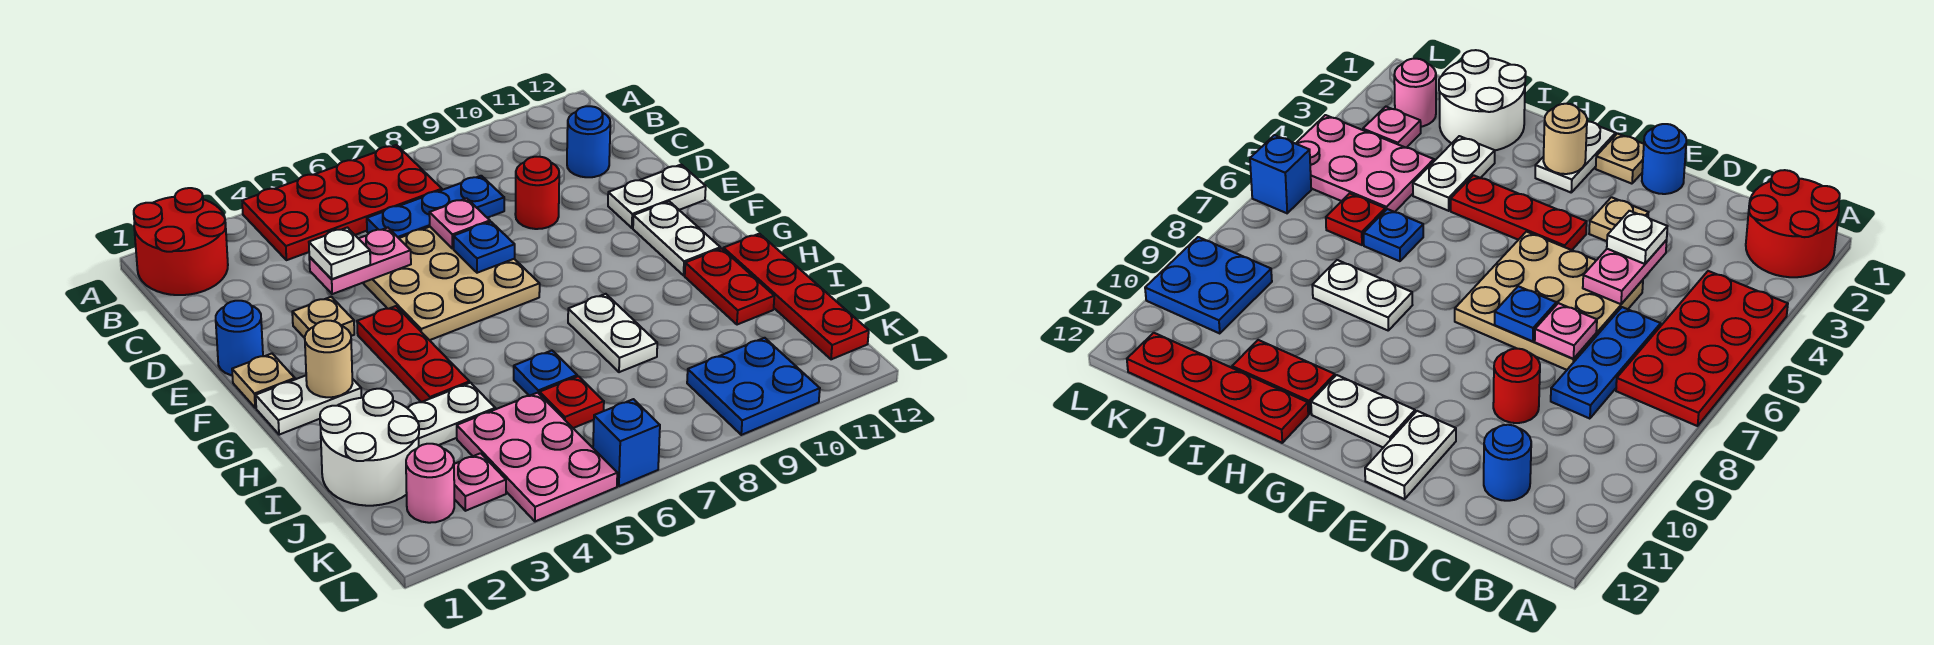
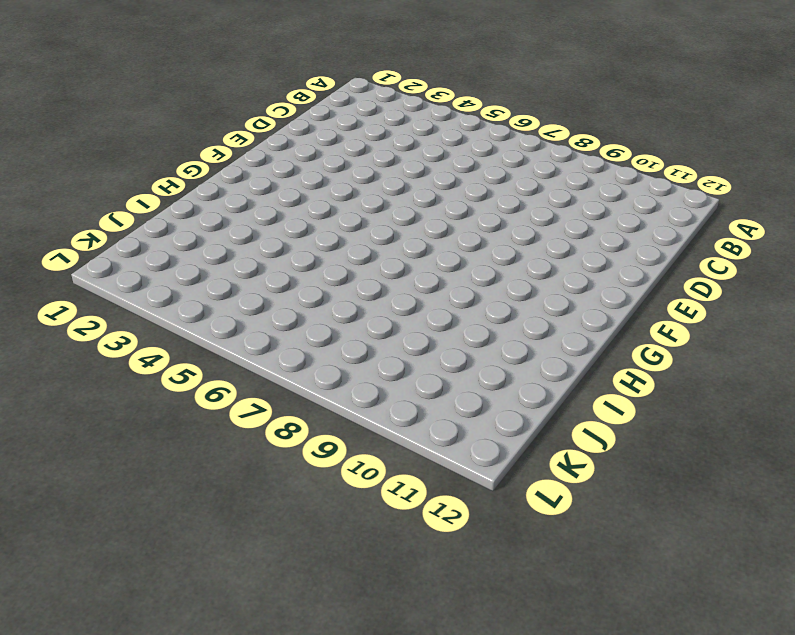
none -> red round brick A1:B2 level 1
none -> red plate A4:B7 level 1
none -> blue plate C6:C8 level 1
none -> blue round brick C11 level 1

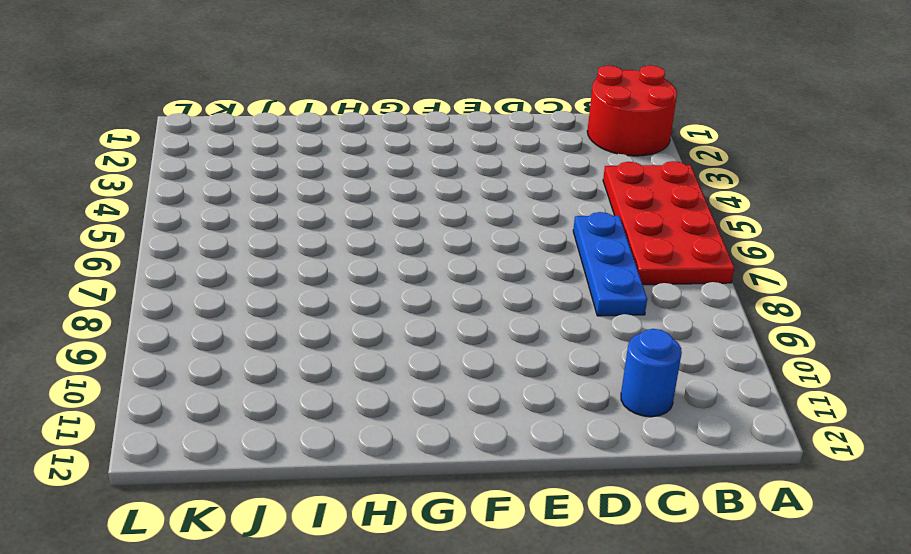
none -> tan plate D5:F7 level 1
none -> red round brick D9 level 1
none -> blue round brick E1 level 1
none -> tan plate E3 level 1

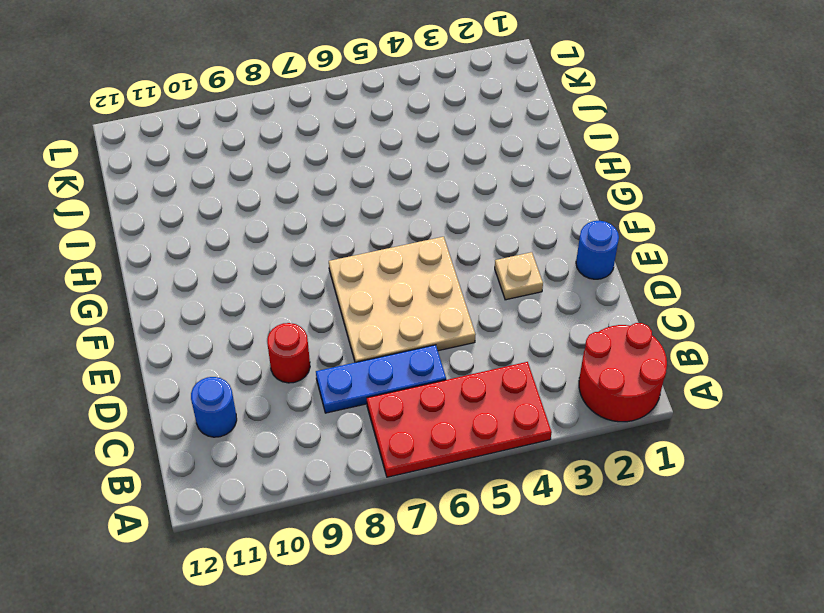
none -> white plate E11:E12 level 1
none -> tan plate F1 level 1
none -> red plate F4:H4 level 1
none -> white plate F11:G11 level 1

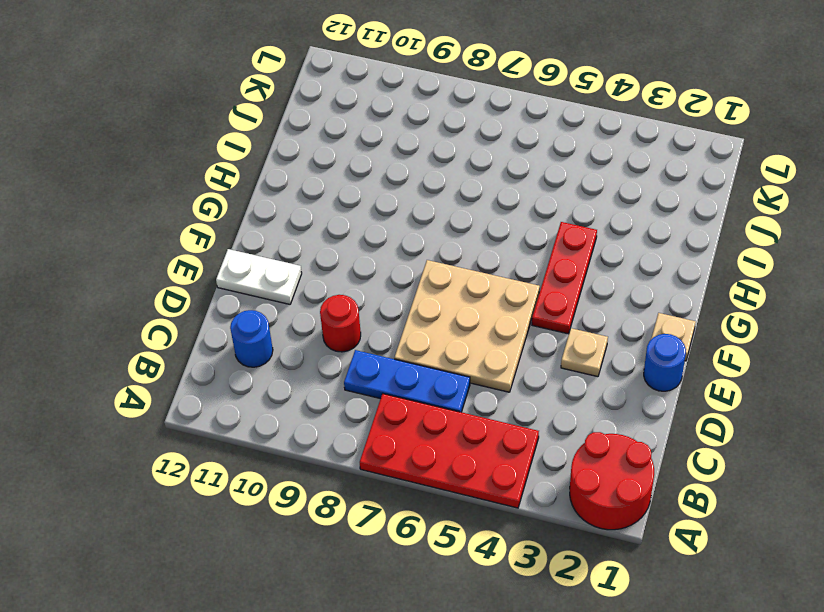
none -> white plate F11:G11 level 1
none -> white plate G1:G2 level 1
none -> white plate H8:I8 level 1
none -> red plate H11:I11 level 1

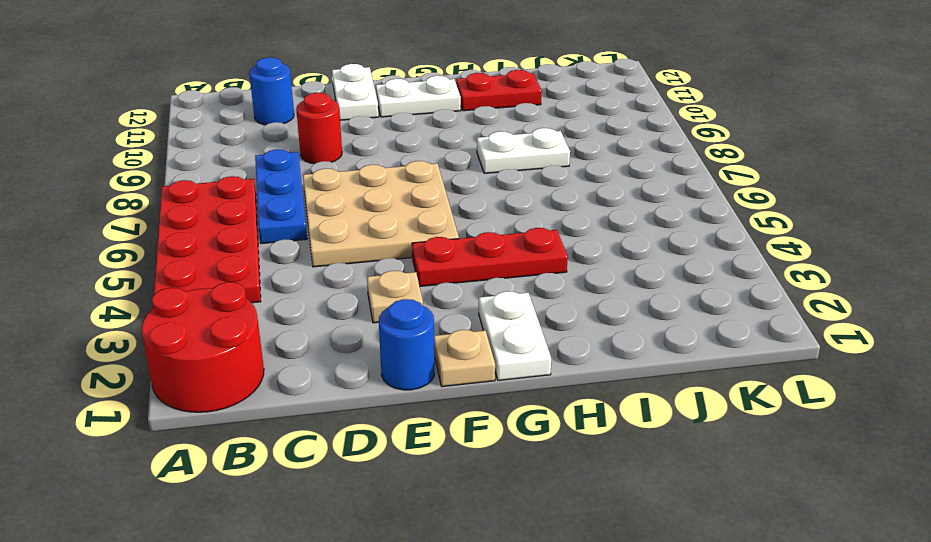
none -> red plate H12:K12 level 1
none -> white round brick I1:J2 level 1
none -> white plate I3:I4 level 1
none -> blue plate I6 level 1

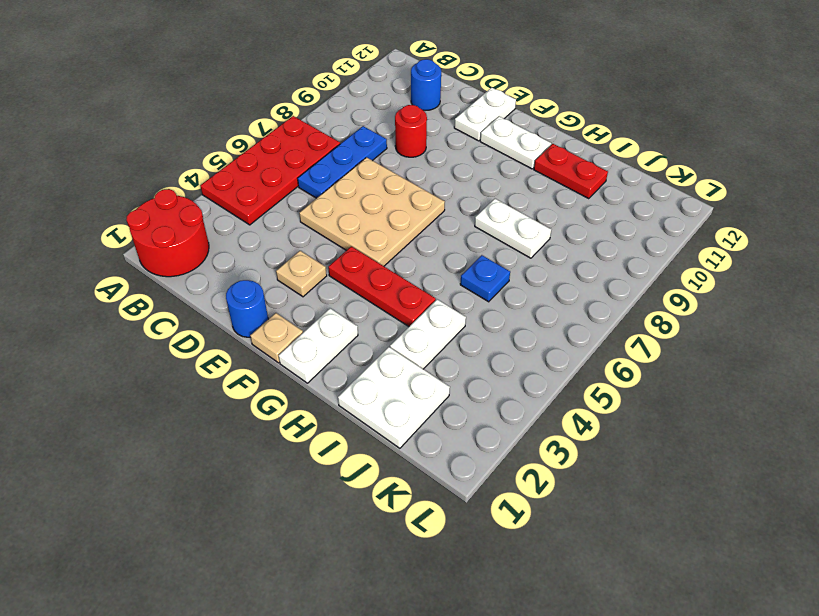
white plate I1:J2 level 1 -> white round brick I1:J2 level 1
none -> red plate H12:K12 level 1
none -> pink plate J4:L5 level 1
none -> red plate J6 level 1
none -> pink round brick K2 level 1

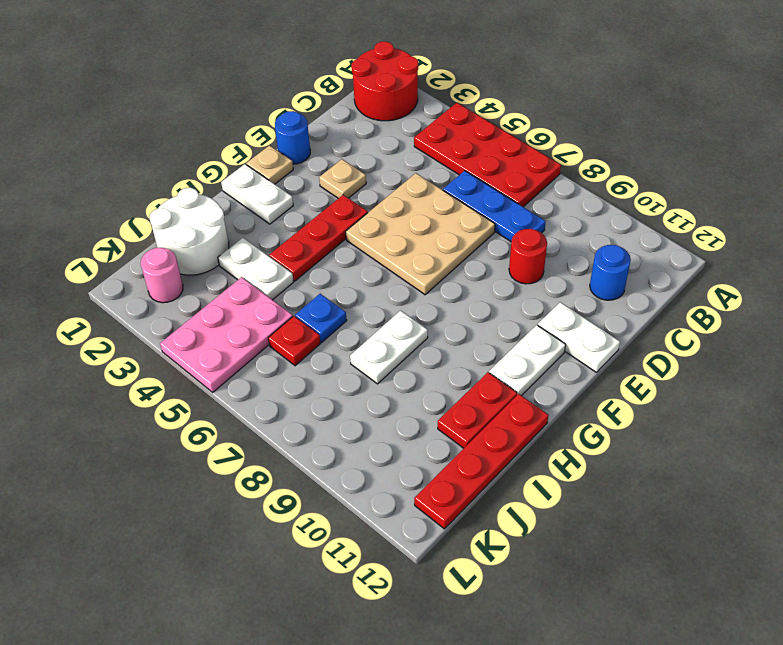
none -> pink plate K3 level 1
none -> blue plate K9:L10 level 1
none -> blue brick L6 level 1
none -> pink plate D4:D5 level 2

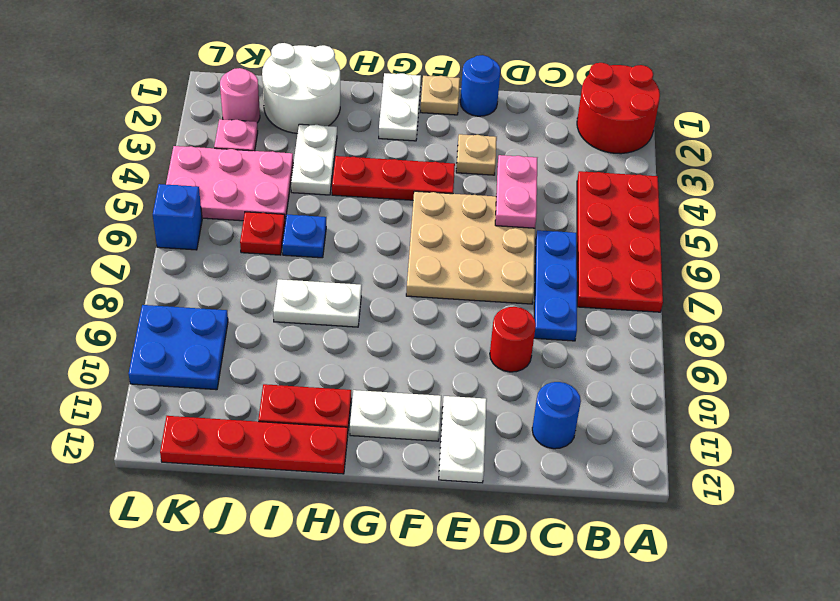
none -> pink plate D7 level 2
none -> blue plate E7 level 2
none -> tan round brick G2 level 2
none -> white plate D4 level 3

